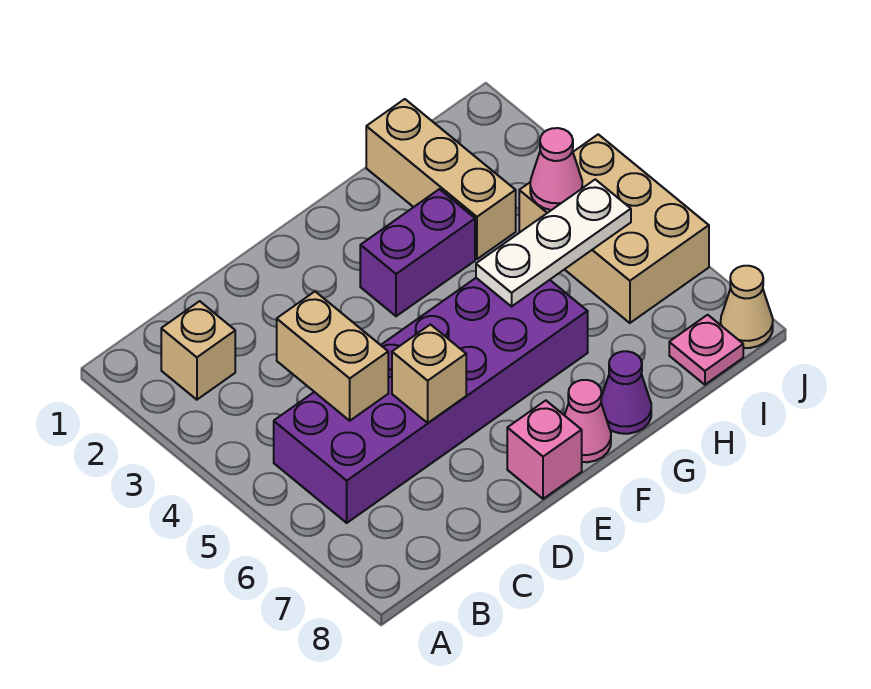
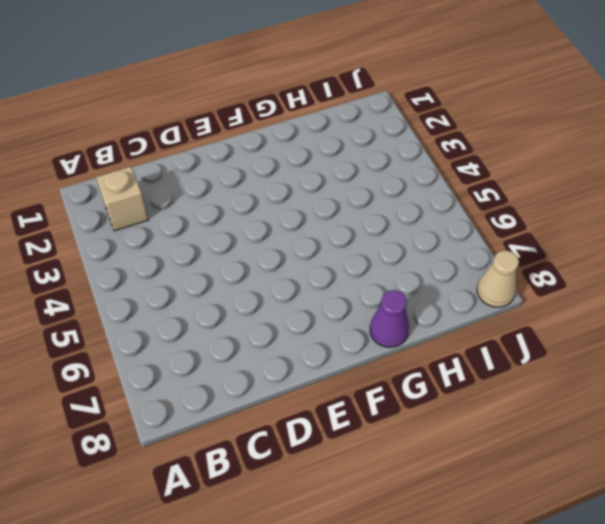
none -> purple brick B5:G6 level 1
none -> pink brick E8 level 1
none -> purple brick F3:G3 level 1

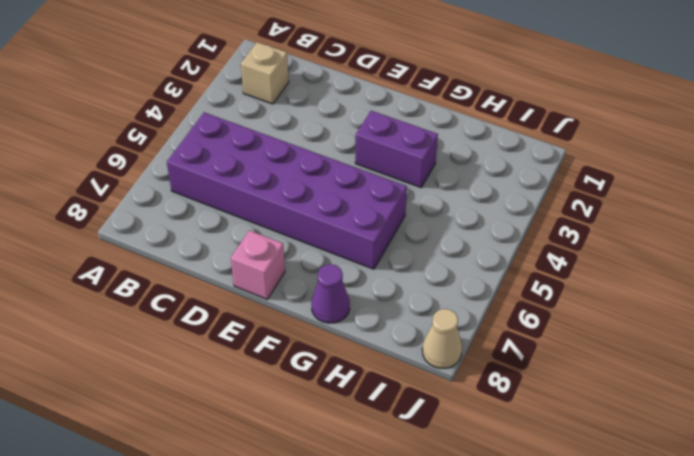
none -> pink cone F8 level 1
none -> tan brick H1:H3 level 1
none -> tan brick I4:J6 level 1

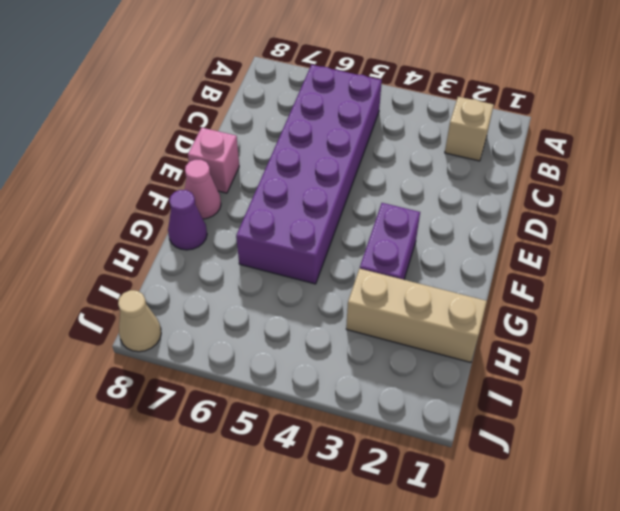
none -> tan brick I4:J6 level 1
none -> pink plate I8 level 1
none -> tan brick C4:C5 level 2

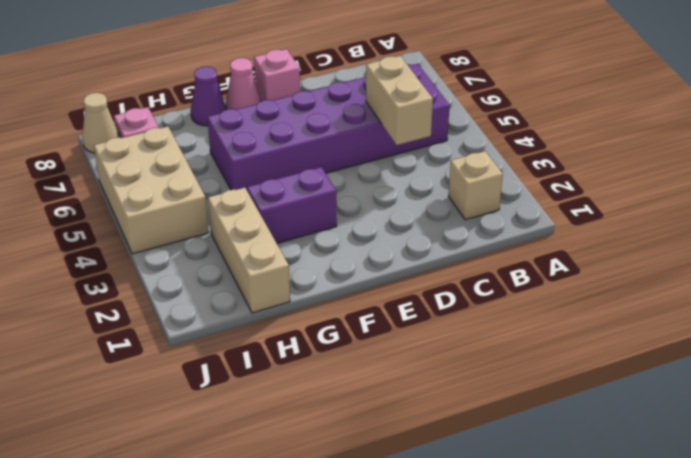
none -> tan brick D6 level 2
none -> white plate G5:I5 level 2
none -> pink cone I4 level 2

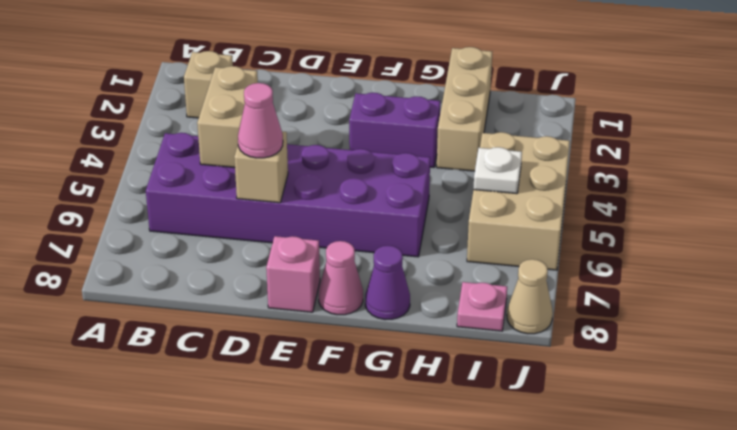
pink cone D6 level 3 -> pink cone I4 level 2
white plate I5 level 2 -> white plate G5:I5 level 2

